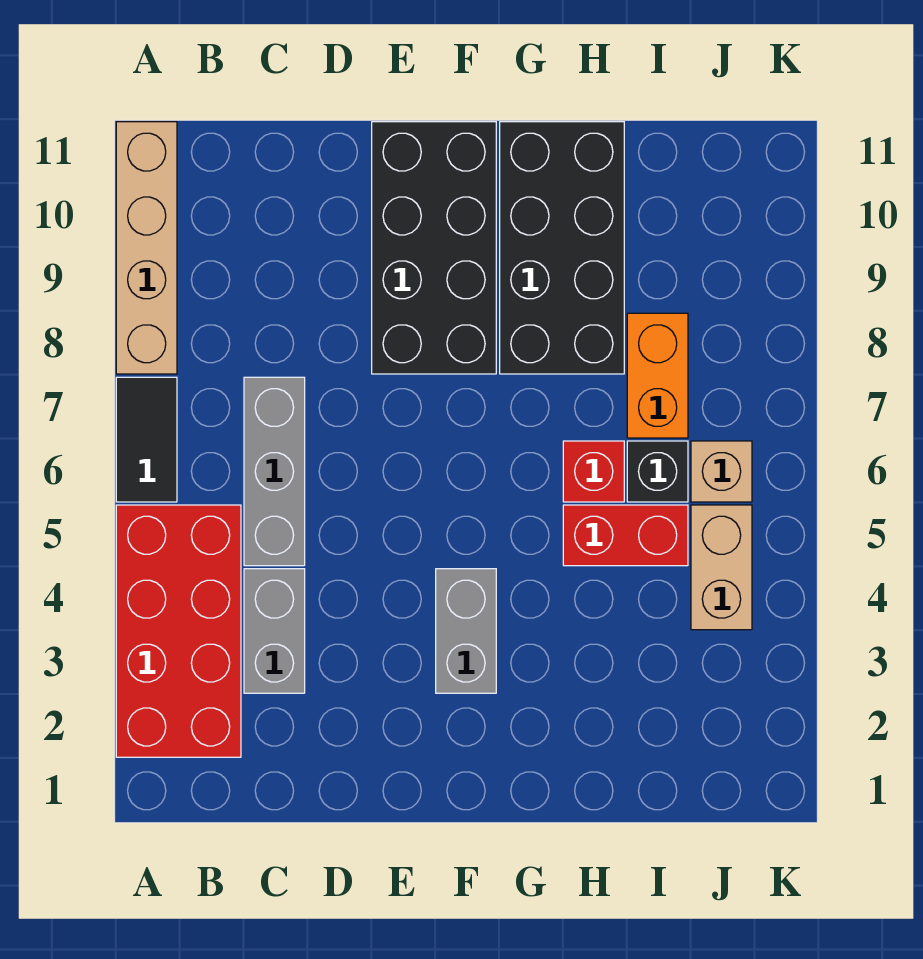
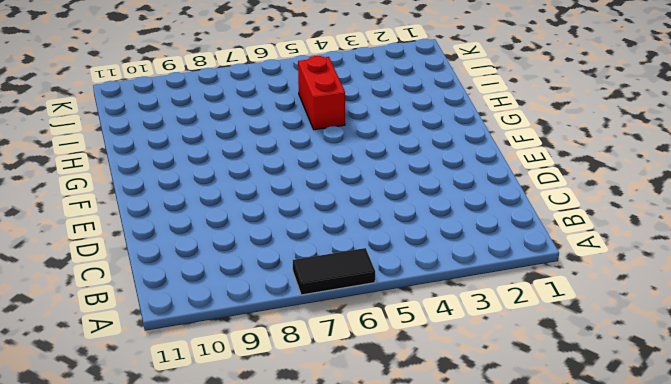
none -> red brick A2:B5 level 1
none -> tan brick A8:A11 level 1
none -> grey brick C3:C4 level 1

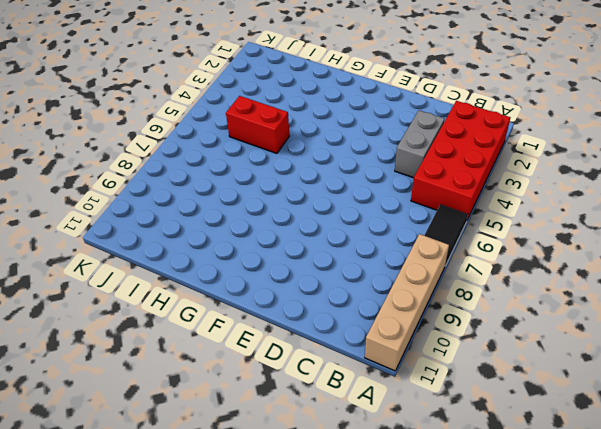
none -> grey brick C5:C7 level 1
none -> black brick E8:F11 level 1
none -> grey brick F3:F4 level 1

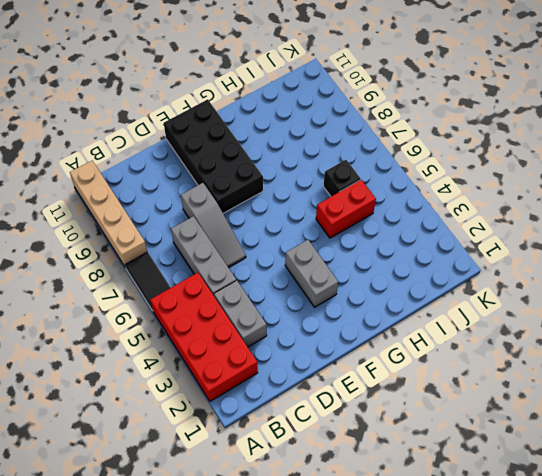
grey slope D6:D8 level 1 top 8 -> none
none -> black brick G8:H11 level 1
none -> red brick H6 level 1
none -> orange brick I7:I8 level 1

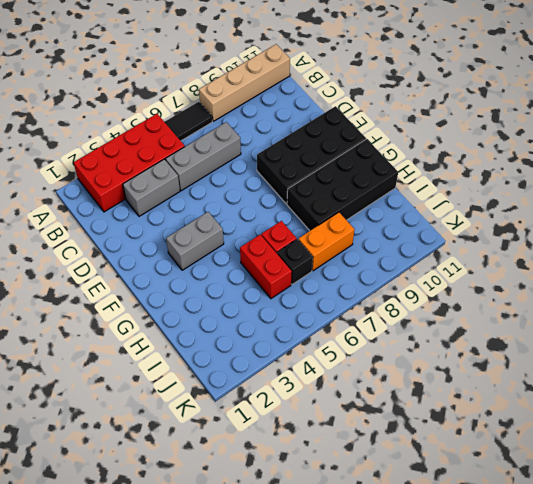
none -> tan brick J4:J5 level 1
none -> tan brick J6 level 1

